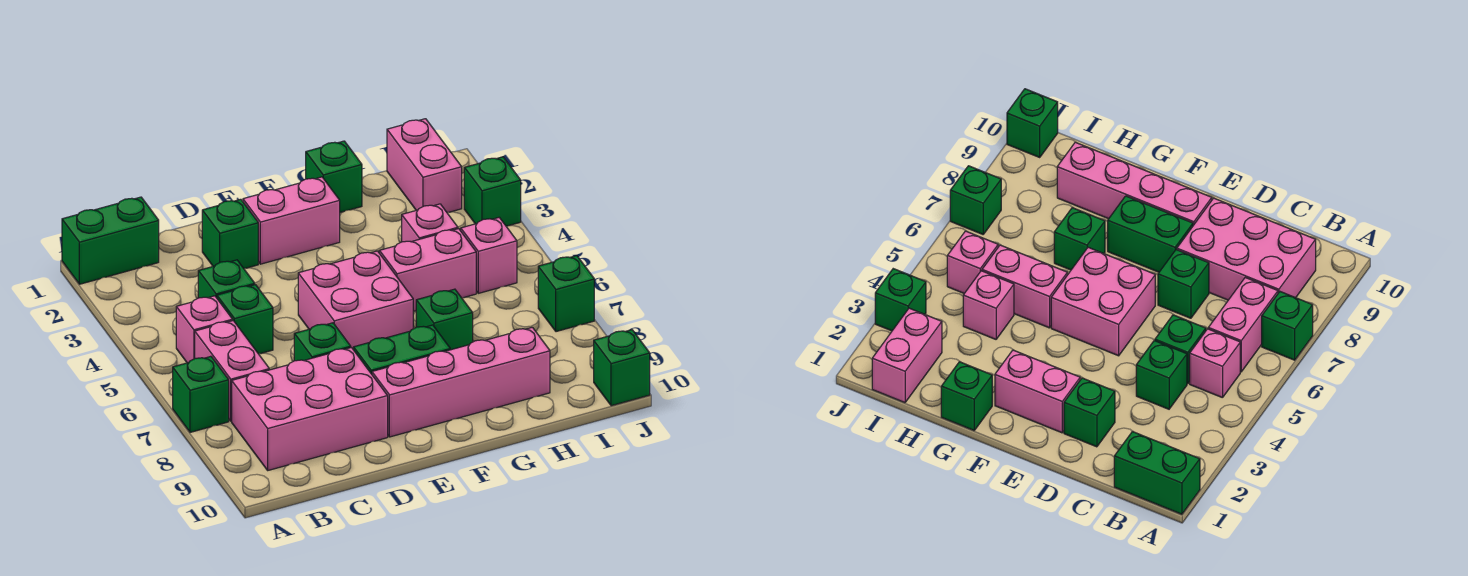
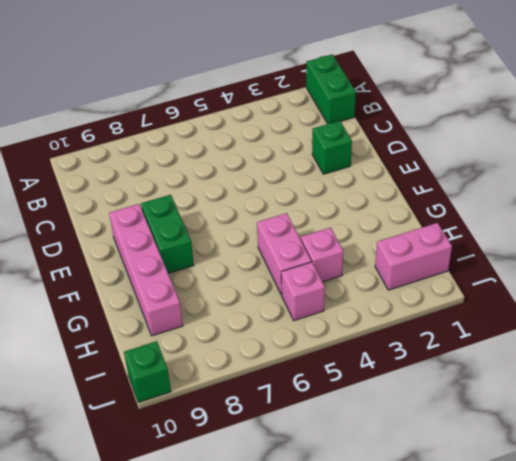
none -> green brick A7 level 1
none -> pink brick B5 level 1
none -> pink brick B6:B7 level 1

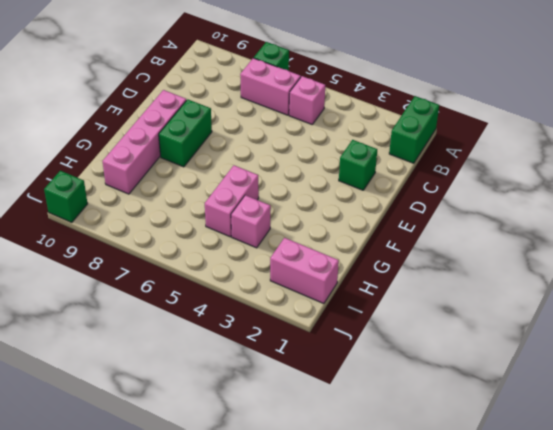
none -> pink brick B8:D9 level 1
none -> green brick C4 level 1
none -> green brick C5 level 1

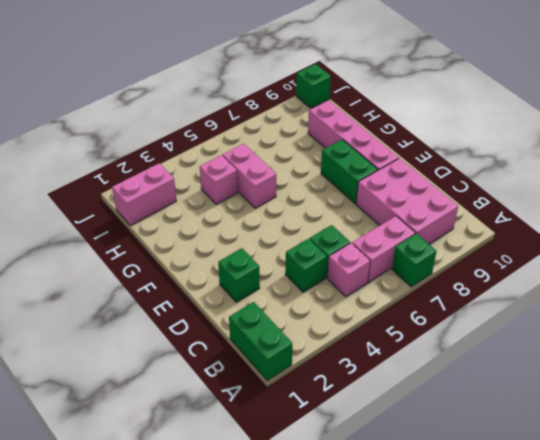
none -> green brick D7 level 1
none -> pink brick E2:F2 level 1
none -> pink brick E5:F6 level 1

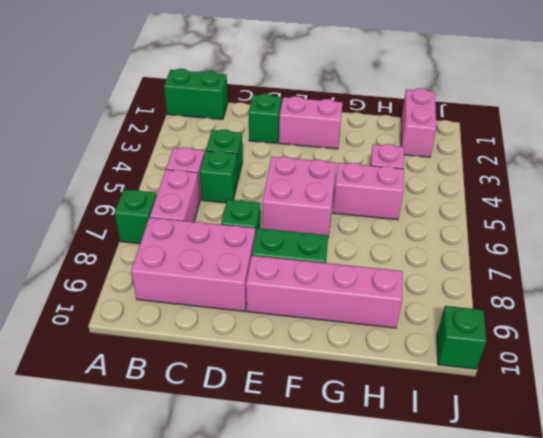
none -> green brick G1 level 1
none -> green brick G7 level 1
none -> pink brick I5 level 1

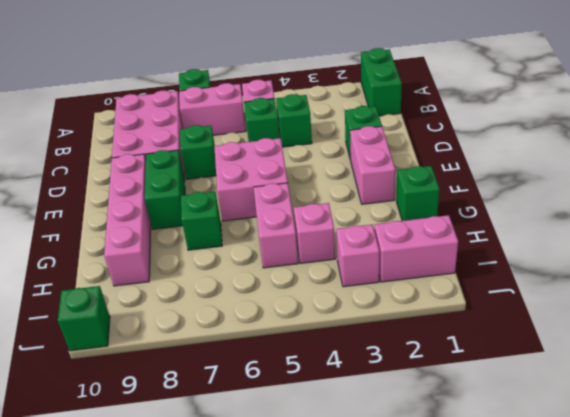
pink brick I3 level 1 -> pink brick I5 level 1
none -> green brick J3 level 1
none -> green brick J7 level 1

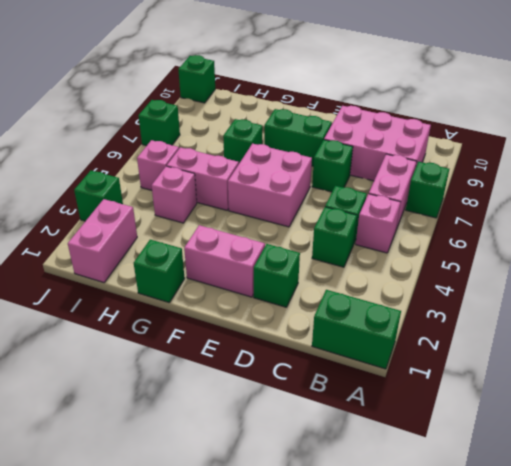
none -> pink brick E9:H9 level 1

